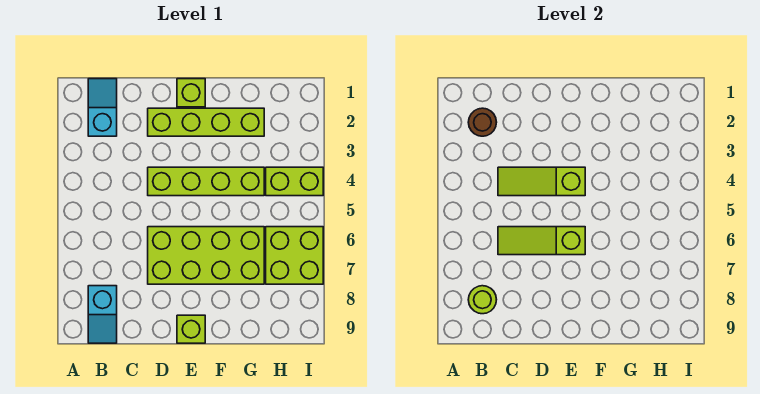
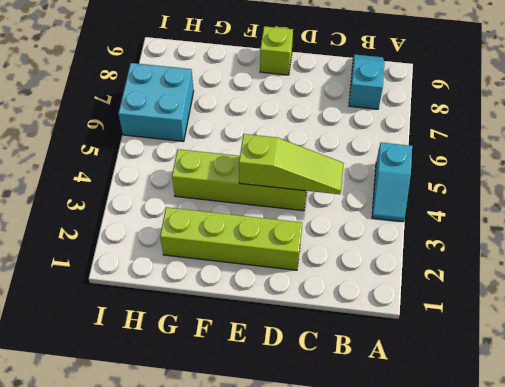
cyan slope A4:A5 level 1 top 5 -> cyan slope B1:B2 level 1 top 2
cyan brick H6:I7 level 1 -> lime brick H6:I7 level 1
none -> lime brick D6:G7 level 1
none -> lime brick E1 level 1
none -> lime brick H4:I4 level 1

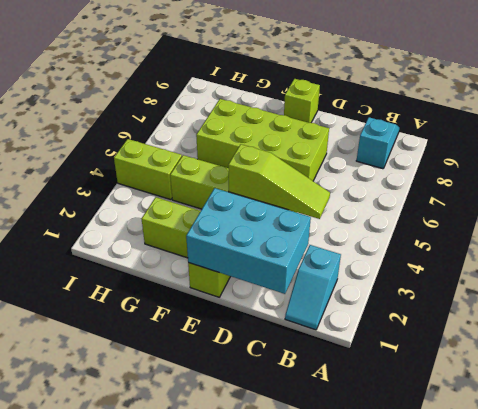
cyan brick C1:E2 level 2 -> none
none -> lime brick H6:I7 level 1
none -> brown round brick B2 level 2
none -> lime round brick B8 level 2

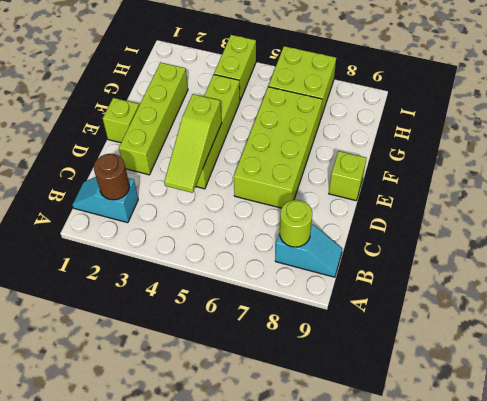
none -> lime slope C6:E6 level 2 top E

